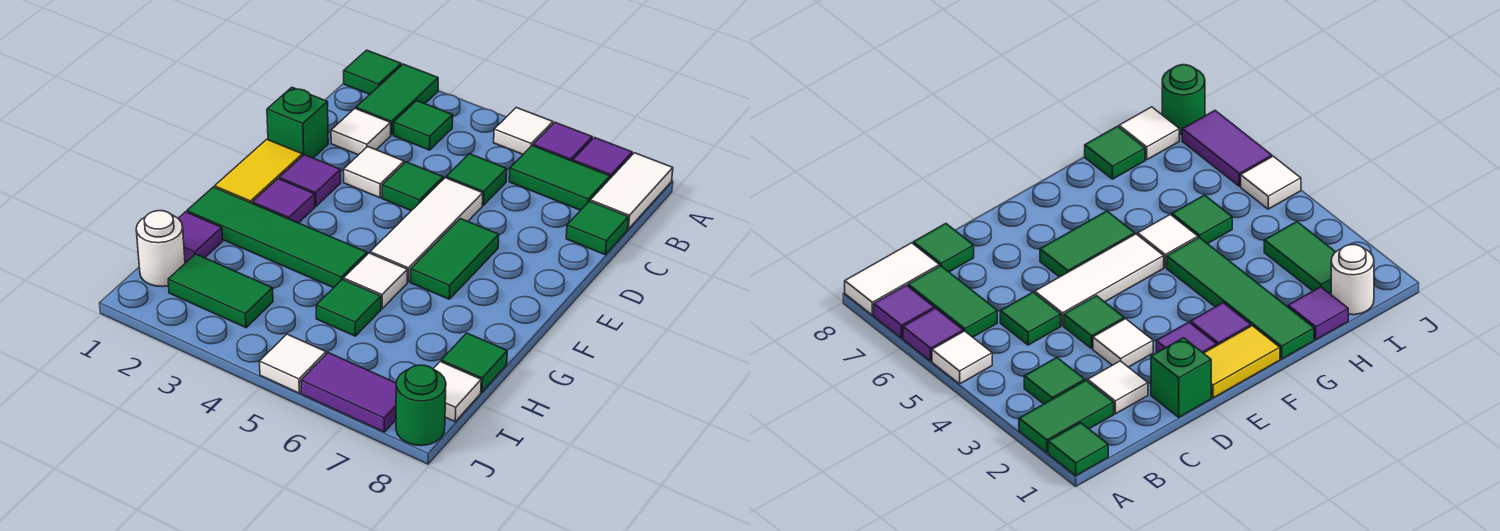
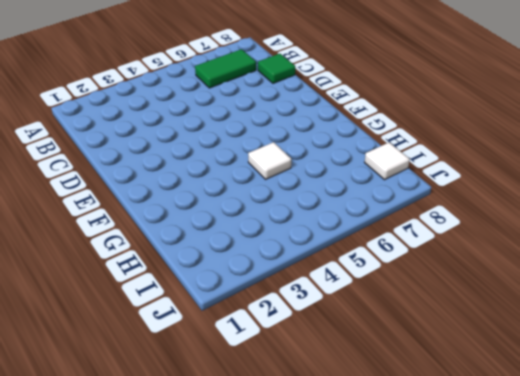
none -> green tile A1 level 1
none -> green tile A2:B2 level 1
none -> white tile A5 level 1
none -> purple tile A6 level 1

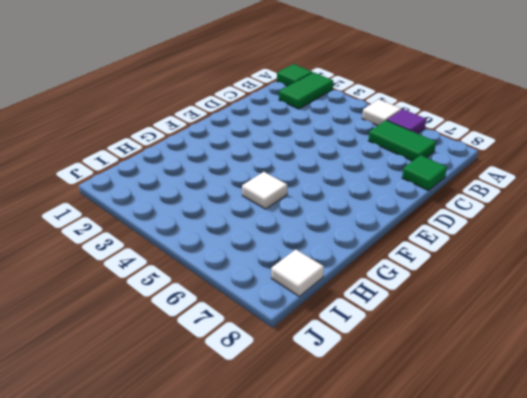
none -> purple tile A7 level 1
none -> white tile A8:B8 level 1
none -> green tile B3 level 1
none -> white tile C2 level 1

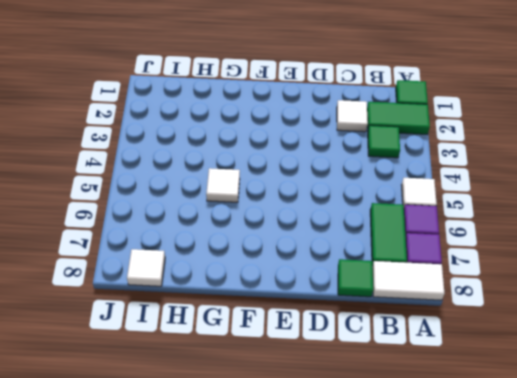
none -> green tile C5 level 1
none -> green brick D1 level 1
none -> white tile D3 level 1
none -> green tile D4 level 1

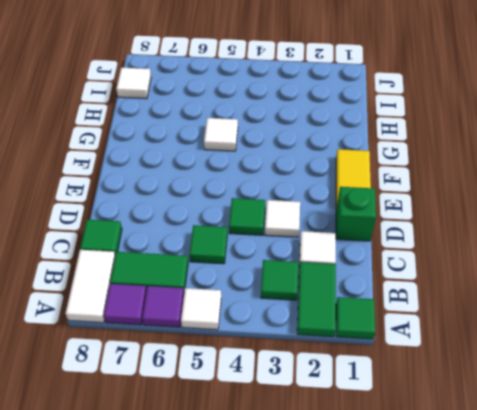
none -> white tile D5:F5 level 1
none -> purple tile E2 level 1
none -> green tile E6:F6 level 1
none -> purple tile F2 level 1

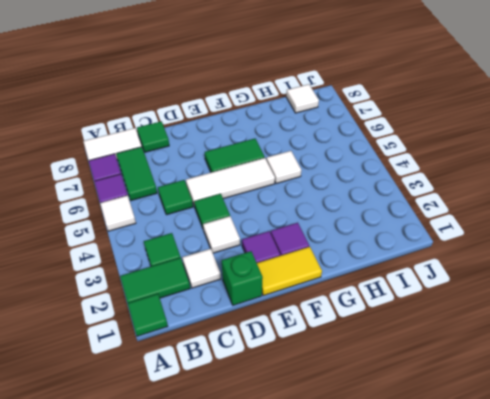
none -> green tile G1:G4 level 1
none -> purple tile H1 level 1
none -> green tile H5 level 1
none -> green tile H8 level 1

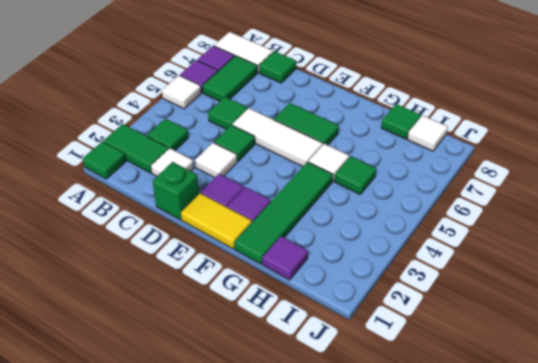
none -> white round brick I1 level 1
none -> green tile I2:I3 level 1
none -> white tile J5 level 1
none -> purple tile J6:J7 level 1

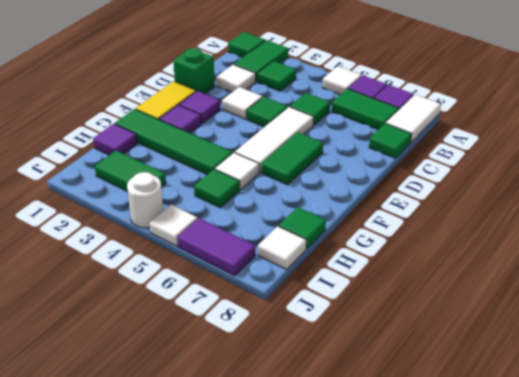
white round brick J4 level 1 -> white round brick I1 level 1
none -> green round brick J8 level 1

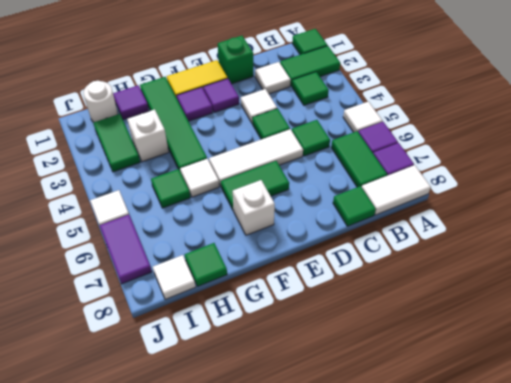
white brick F7 level 1 -> none
white brick H3 level 1 -> none
none -> green round brick J8 level 1

